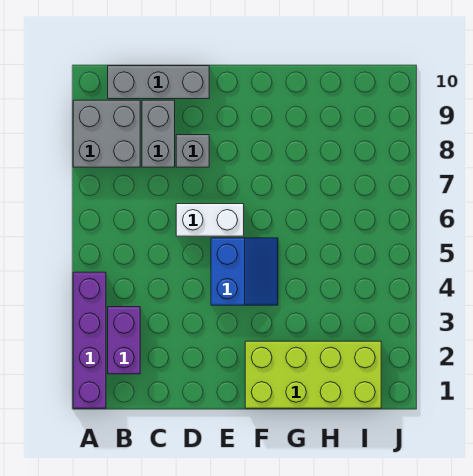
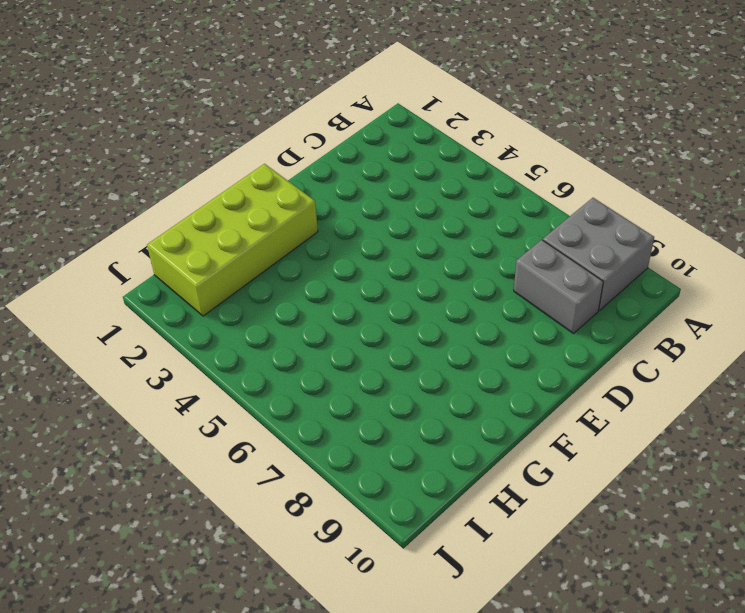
none -> purple brick A1:A4 level 1
none -> purple brick B2:B3 level 1

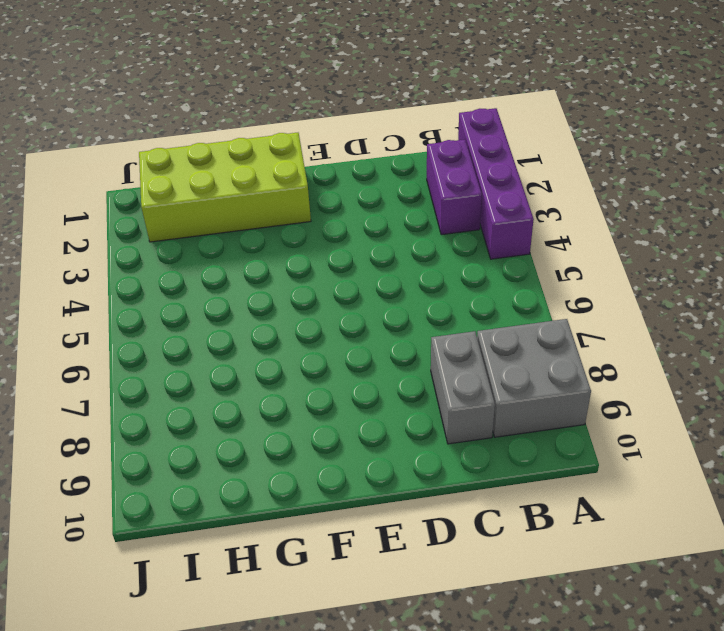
none -> grey brick B10:D10 level 1
none -> white brick D6:E6 level 1

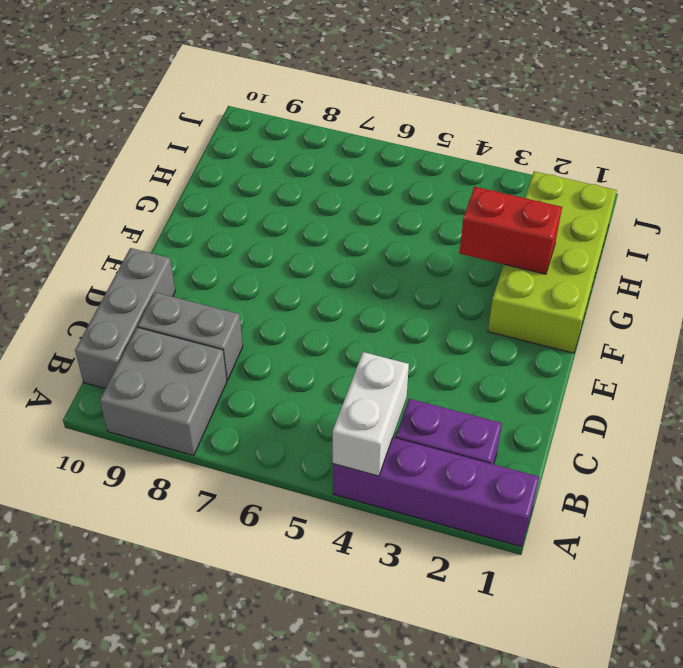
white brick A4:B4 level 2 -> white brick D6:E6 level 1
red brick G2:G3 level 2 -> none
none -> grey brick D8 level 1
none -> blue slope E4:F5 level 1 top E

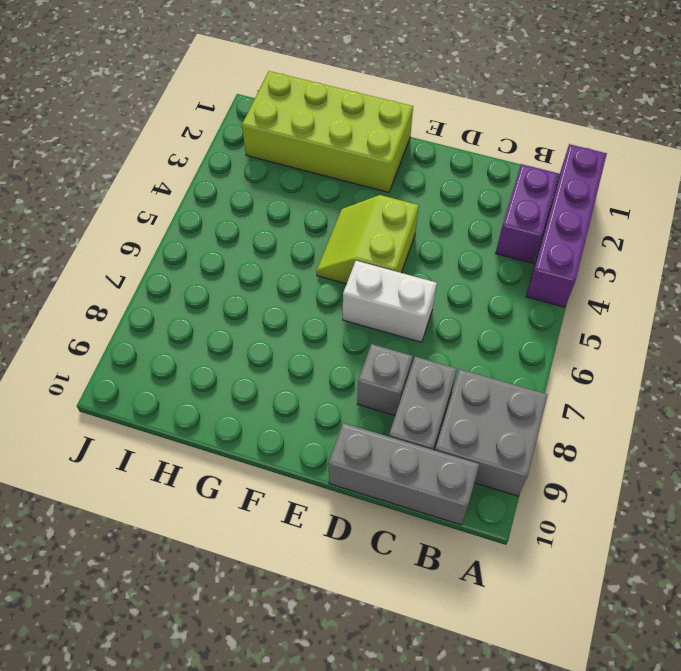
lime slope E4:F5 level 1 top E -> blue slope E4:F5 level 1 top E

